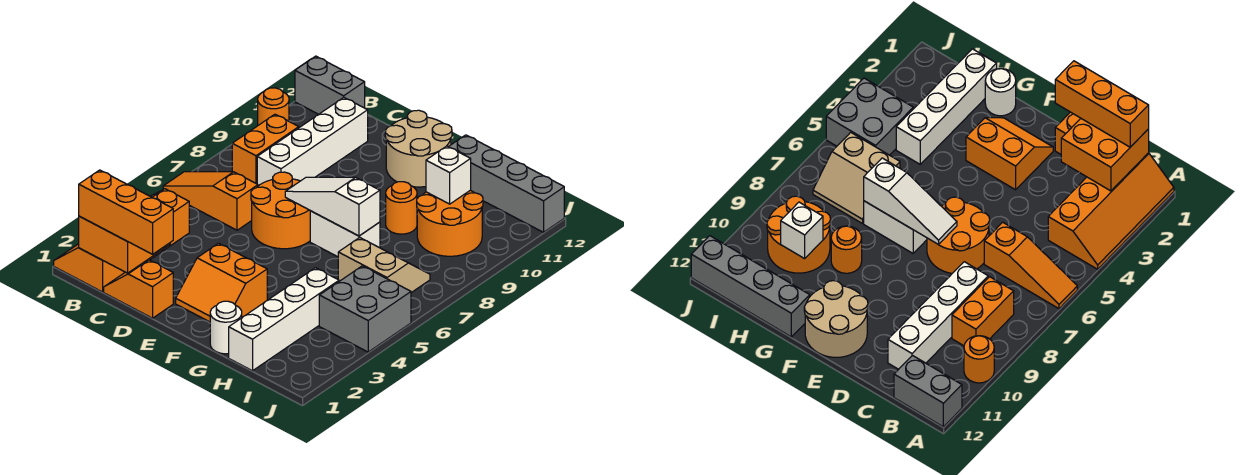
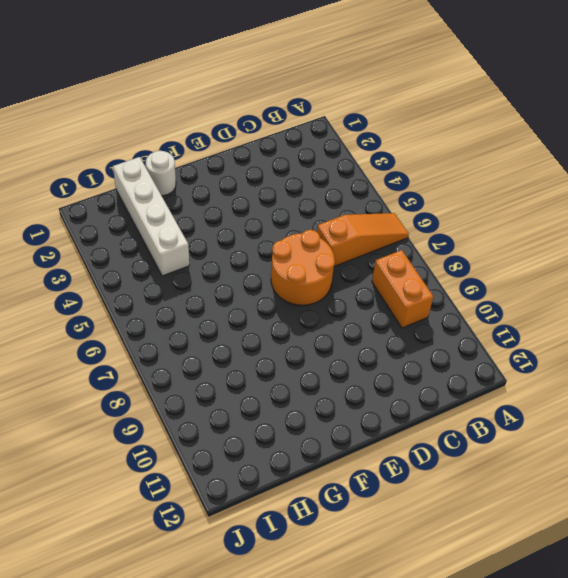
none -> orange slope A1:B4 level 1 top B
none -> orange round brick A10 level 1
none -> grey brick A12:B12 level 1

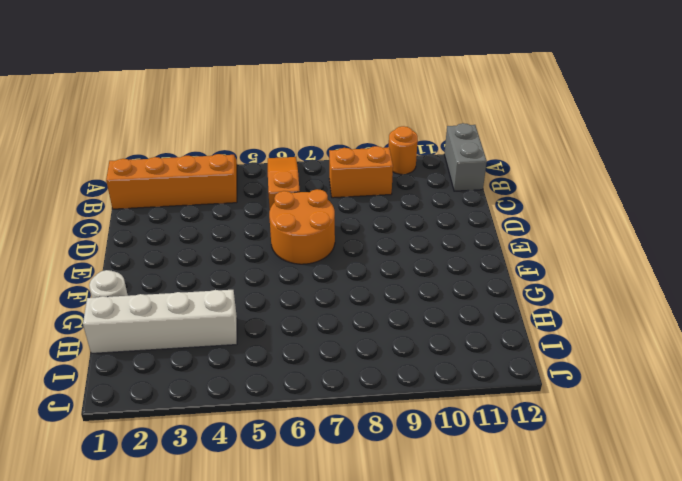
none -> orange slope C1:D1 level 1 top D
none -> white brick C8:C11 level 1
none -> orange slope E2:F3 level 1 top 3

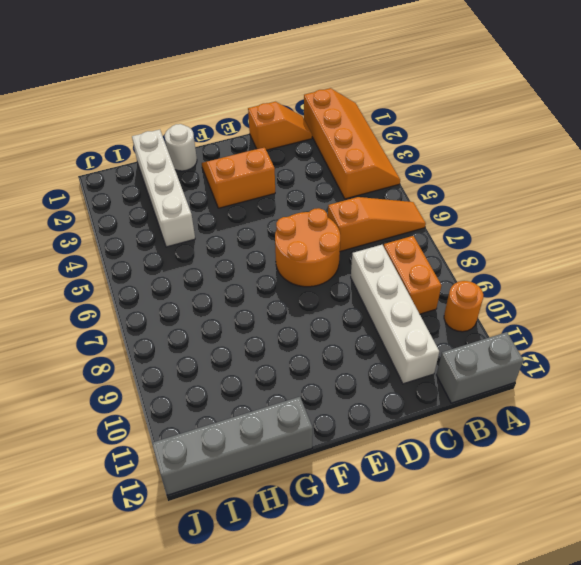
none -> tan round brick E11:F12 level 1
none -> white brick F7:G7 level 1
none -> orange round brick G9 level 1

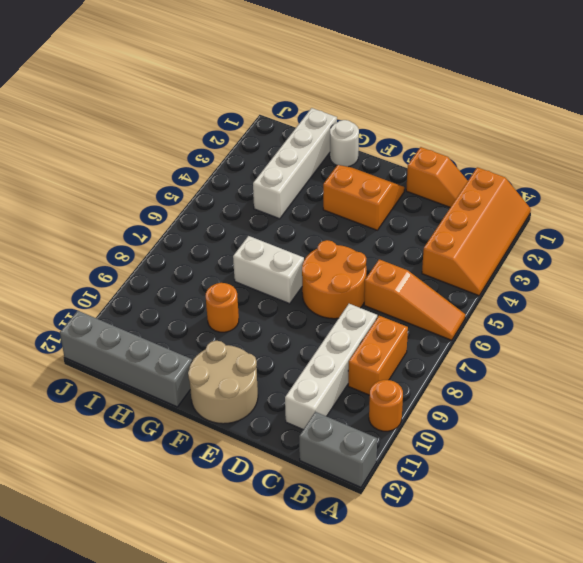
none -> tan slope H6:I7 level 1 top 6
none -> orange round brick H9:I10 level 1
none -> grey brick I4:J5 level 1

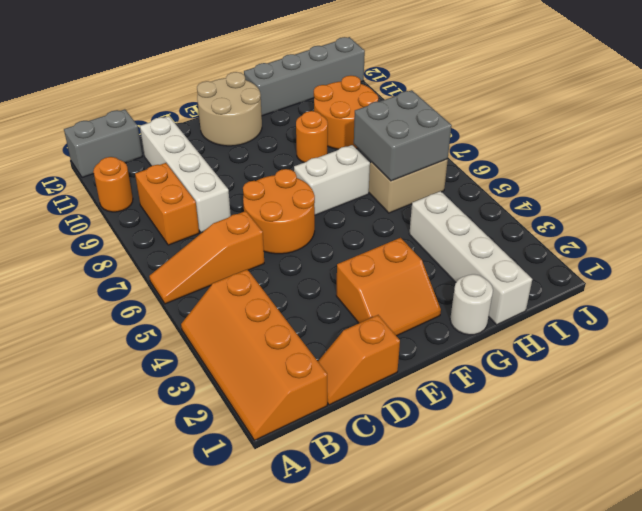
grey brick H6:I7 level 2 -> grey brick I4:J5 level 1
none -> orange brick B1:C2 level 2
none -> white slope E7:G7 level 2 top G
none -> white brick H10 level 2

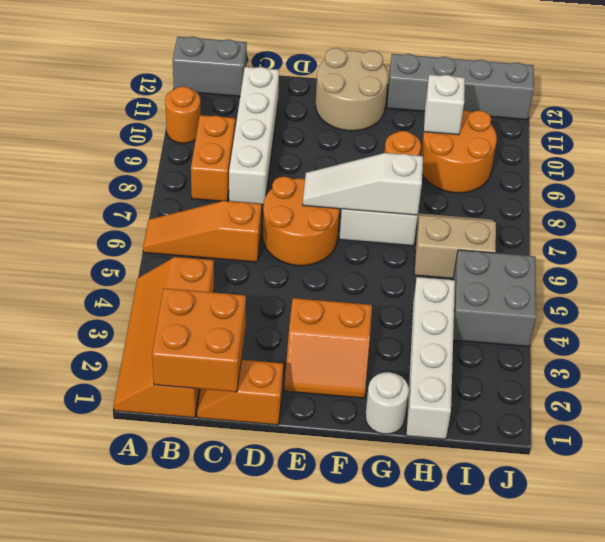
none -> orange brick B1:D1 level 3

